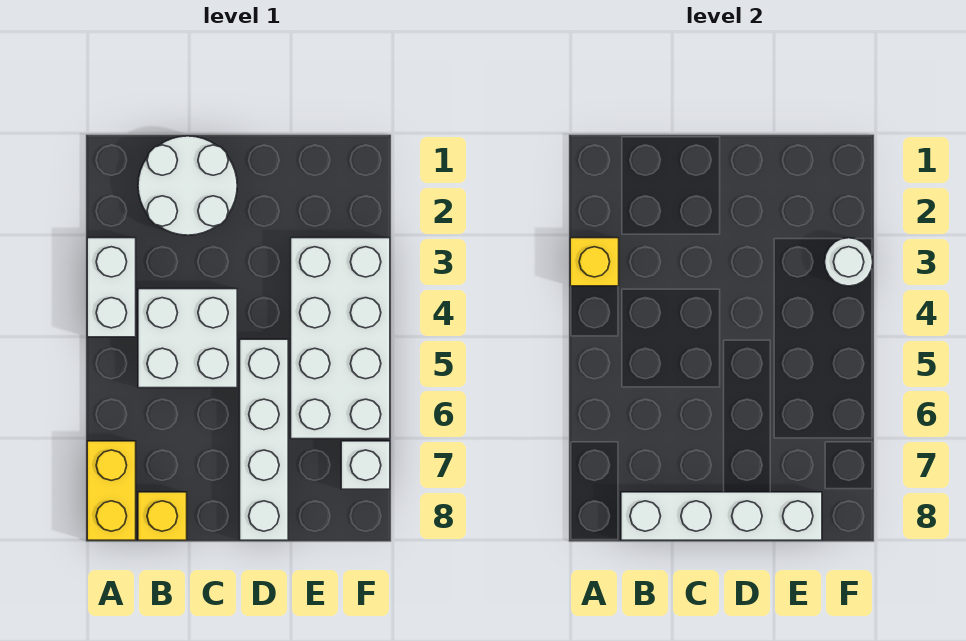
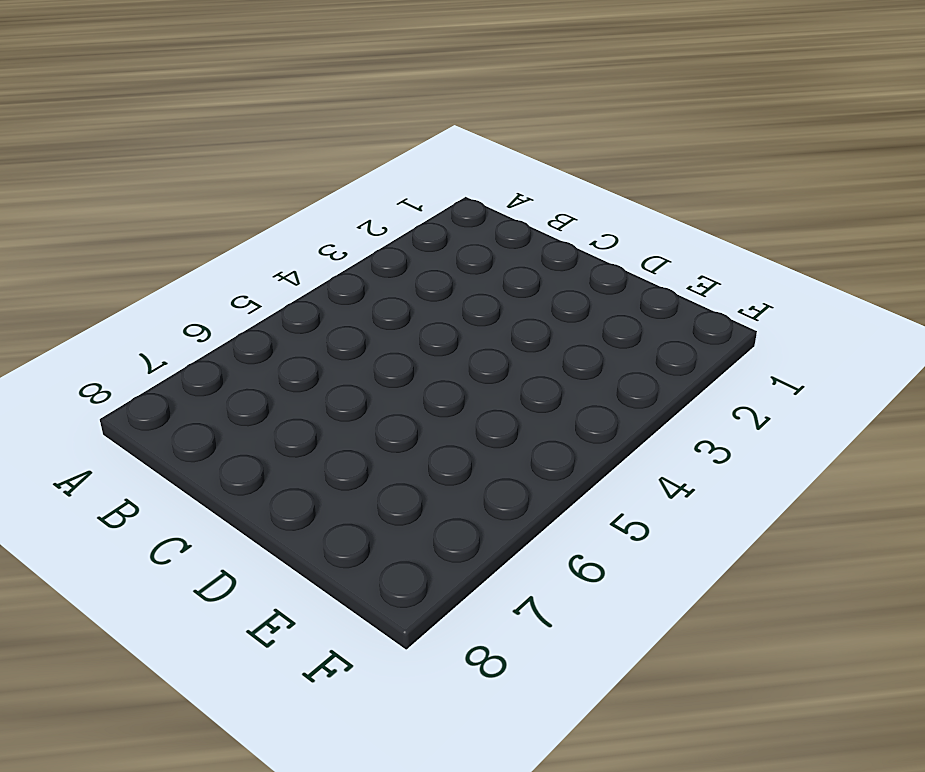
none -> white brick A3:A4 level 1
none -> yellow brick A7:A8 level 1

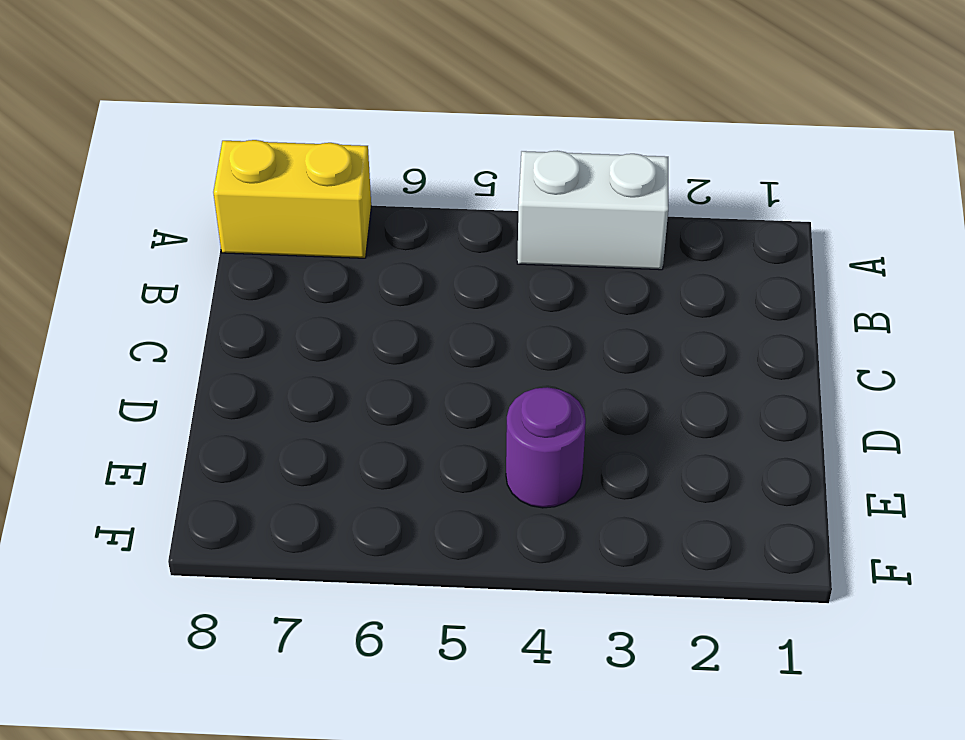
purple round brick E4 level 1 -> white brick E3:F6 level 1
none -> white round brick B1:C2 level 1
none -> white brick B4:C5 level 1

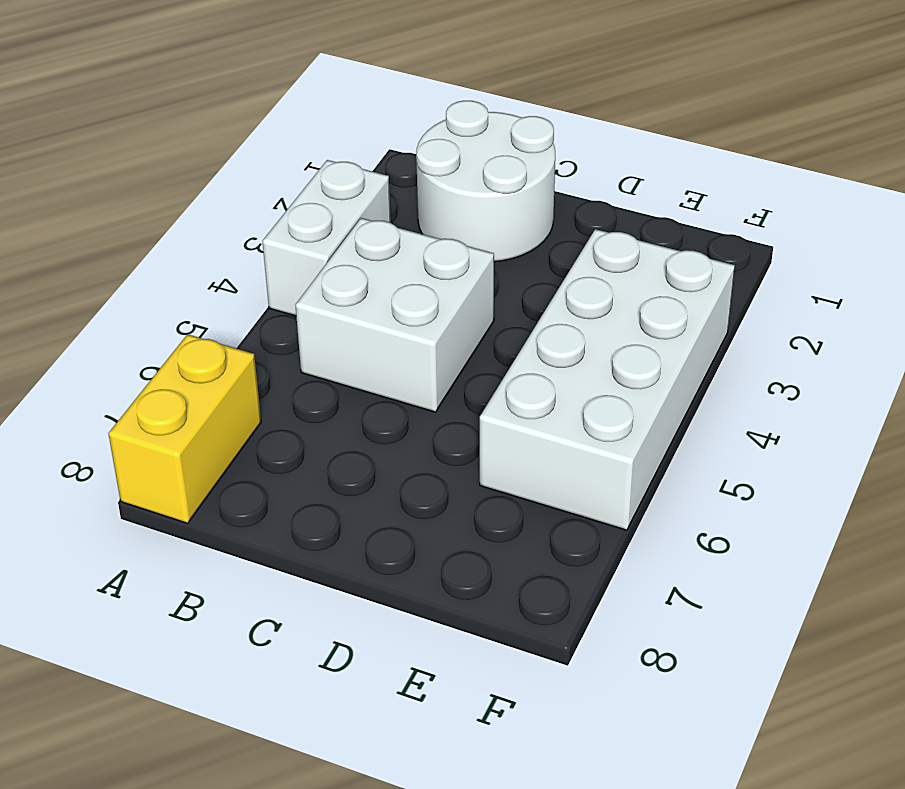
none -> yellow brick B8 level 1
none -> white brick D5:D8 level 1

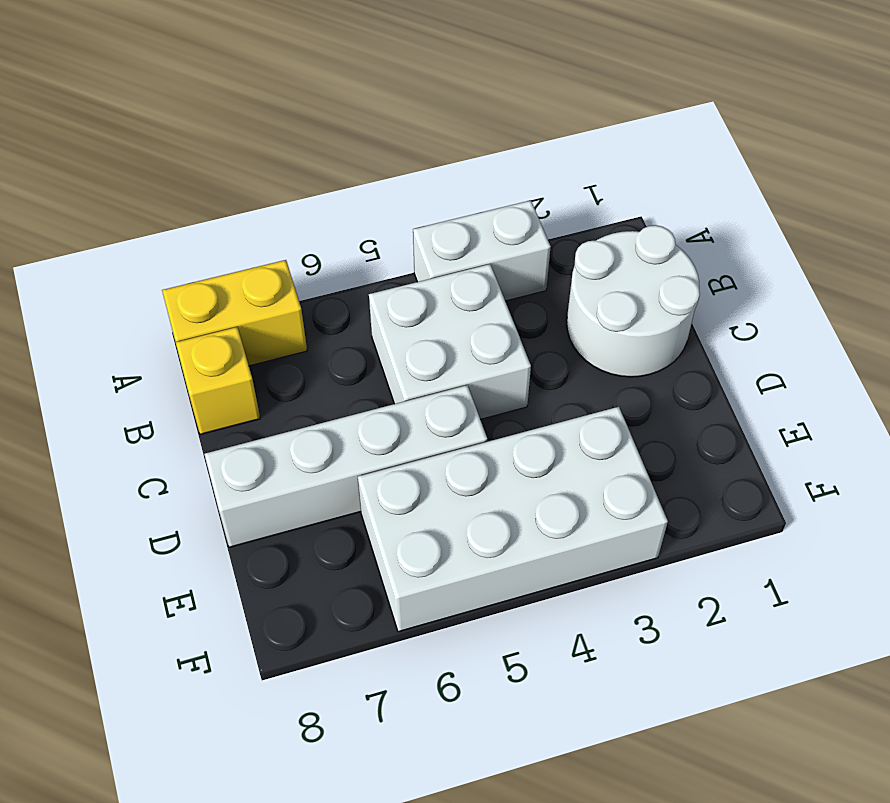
none -> white brick F7 level 1
none -> yellow brick A3 level 2

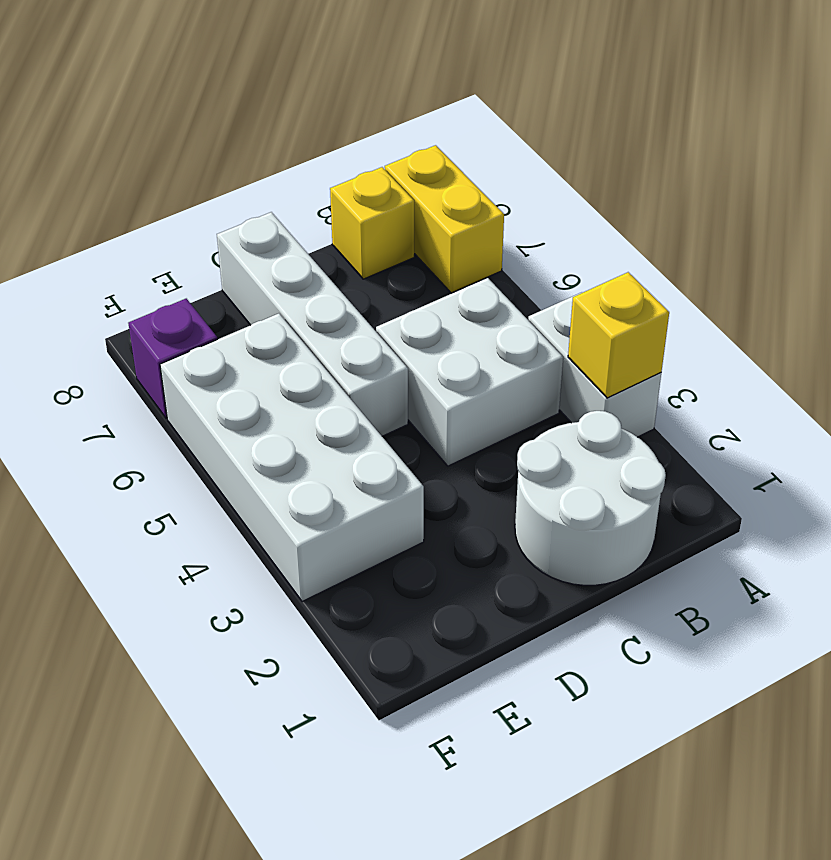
purple brick F7 level 1 -> white brick F7 level 1
none -> white brick B8:E8 level 2
none -> white round brick F3 level 2

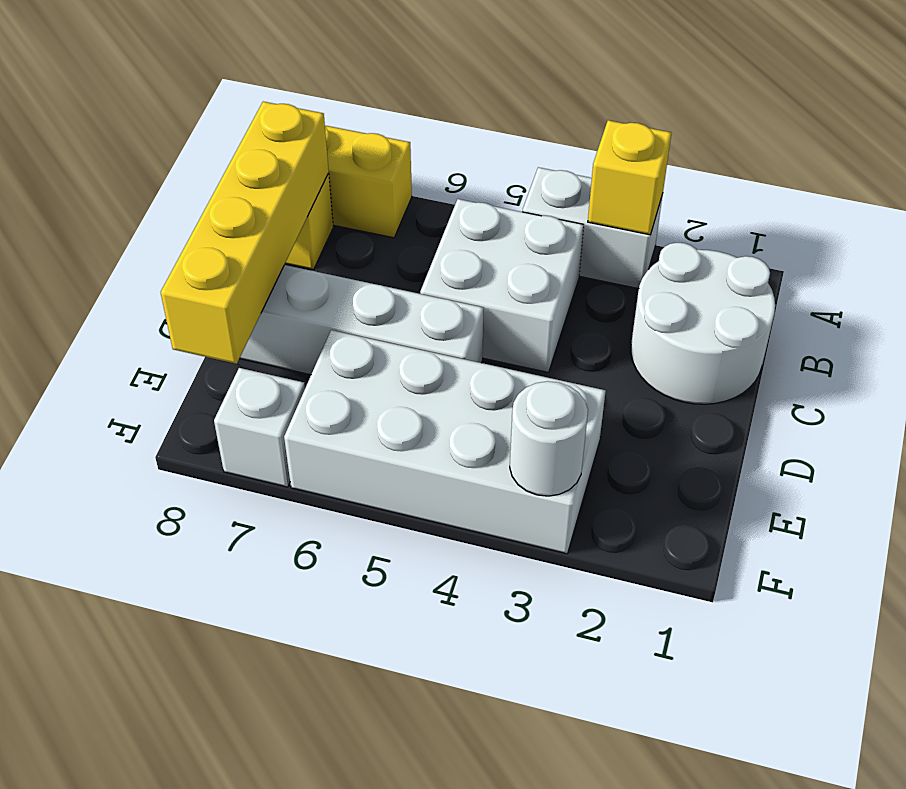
yellow brick B8:E8 level 2 -> white brick B8:E8 level 2

